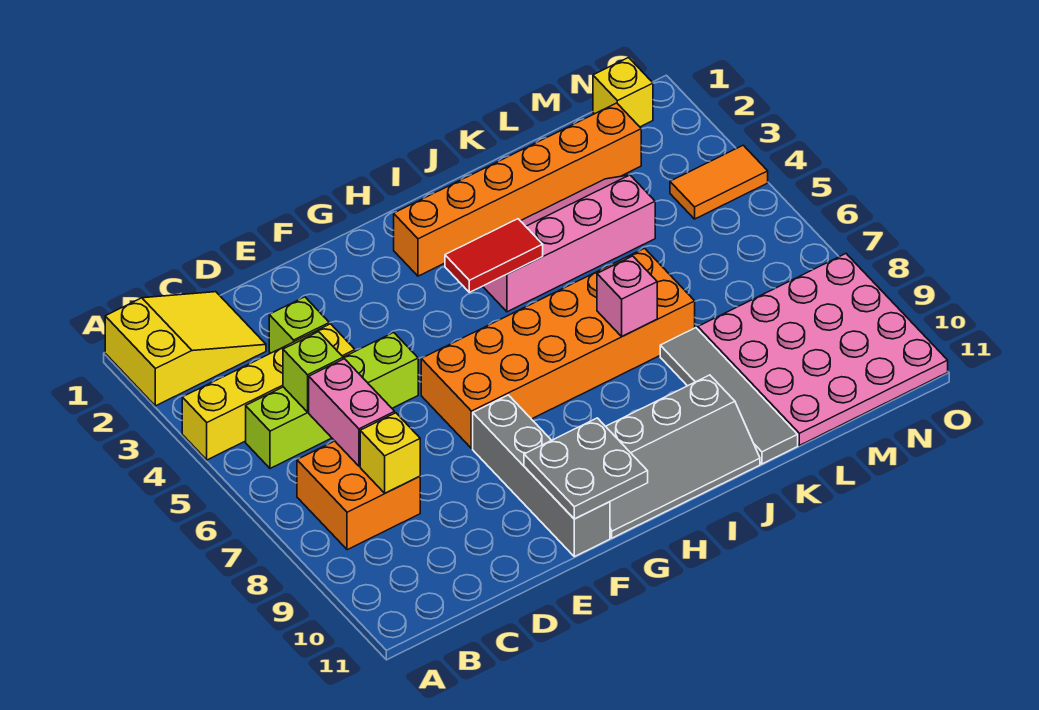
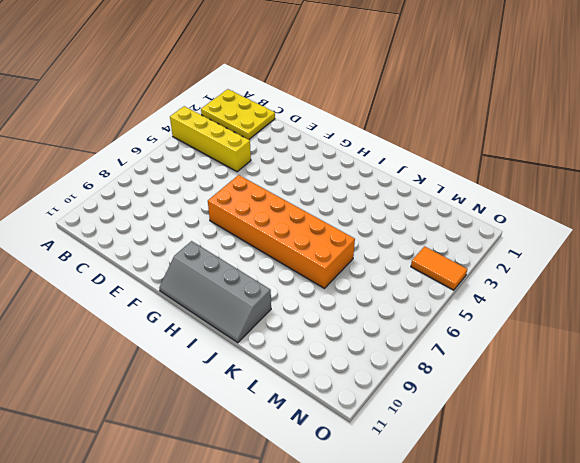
yellow plate A1:C2 level 1 -> yellow slope A1:C2 level 1 top A
none -> lime brick B5:E5 level 1
none -> orange brick B7:C8 level 1
none -> lime brick D3 level 1

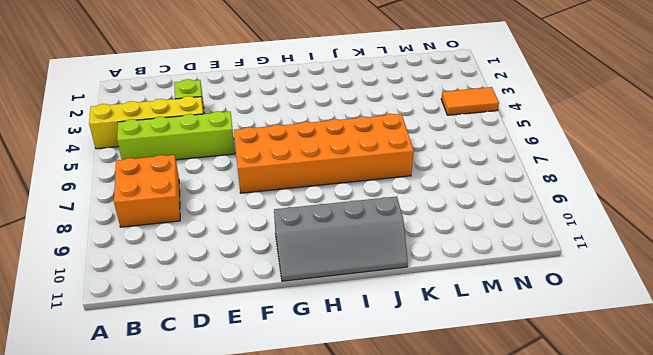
none -> yellow slope A1:C2 level 1 top A
none -> grey brick F8:F11 level 1
none -> orange brick H2:M2 level 1

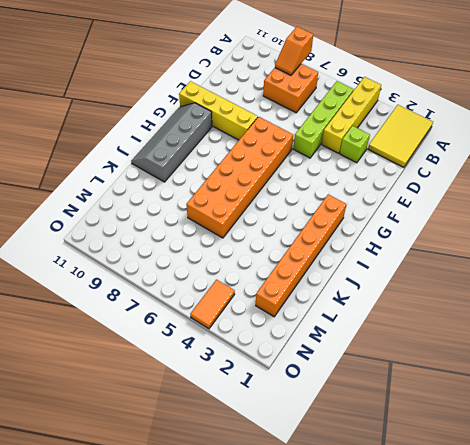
yellow tile A1:C2 level 1 -> yellow slope A1:C2 level 1 top A
orange slope A8:B8 level 2 top A -> none
yellow brick F8:F11 level 1 -> grey brick F8:F11 level 1
none -> pink slope I3:L4 level 1 top 4
none -> grey tile K8:K11 level 1
none -> pink plate L8:O11 level 1

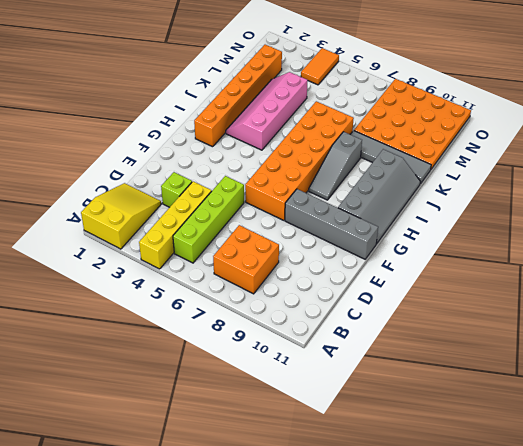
grey slope H8:J8 level 1 top J -> none
orange plate L8:O11 level 1 -> pink plate L8:O11 level 1
none -> yellow brick N1 level 1
none -> lime brick C5 level 2
none -> pink brick C6:C7 level 2

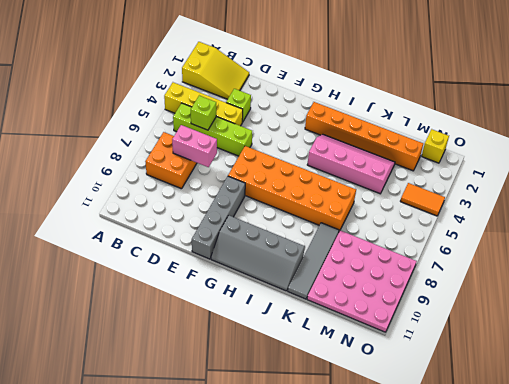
pink brick C7:D7 level 2 -> pink brick C6:C7 level 2
none -> yellow brick C8 level 2
none -> grey plate F10:G11 level 2
none -> red tile H4:I4 level 2

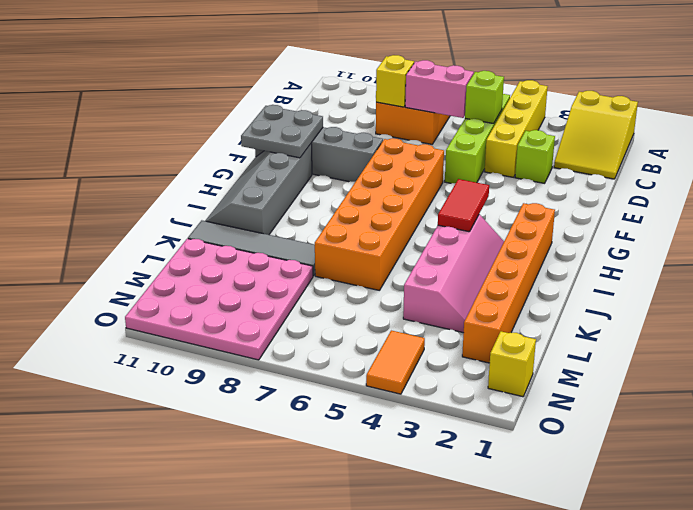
none -> pink brick J7 level 2

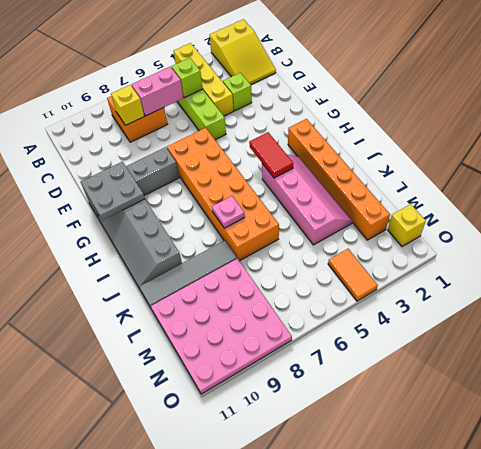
pink plate J7 level 2 -> pink brick J7 level 2

